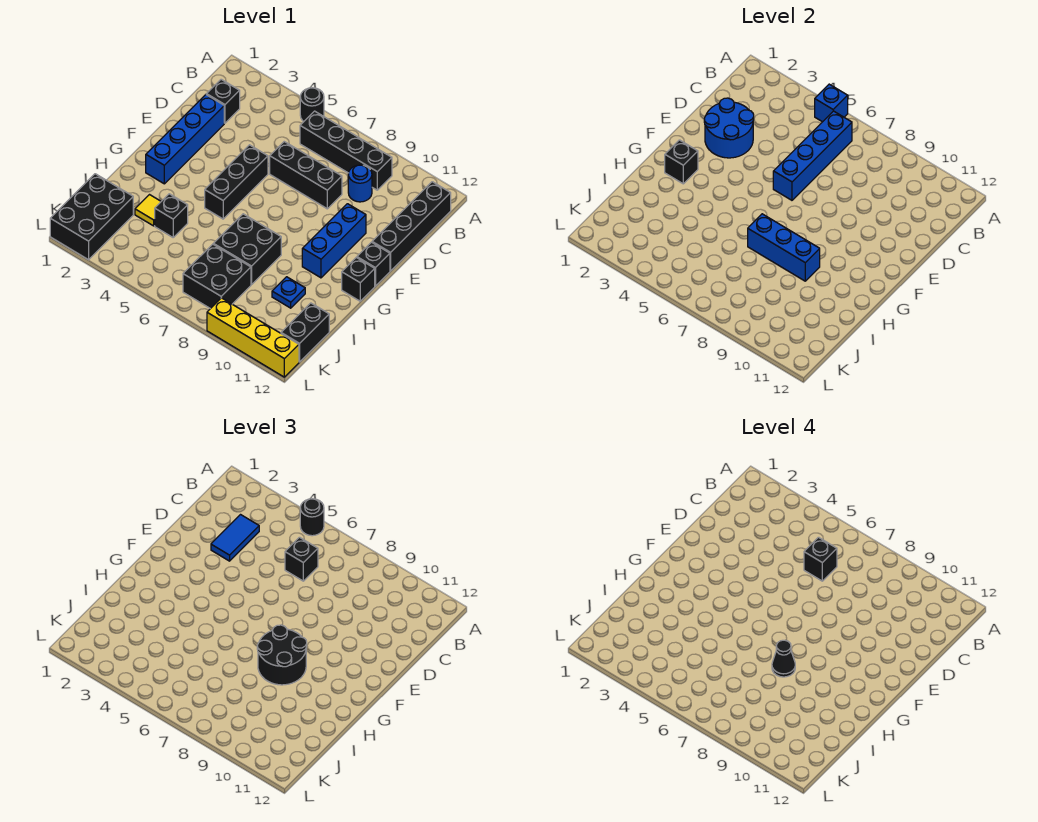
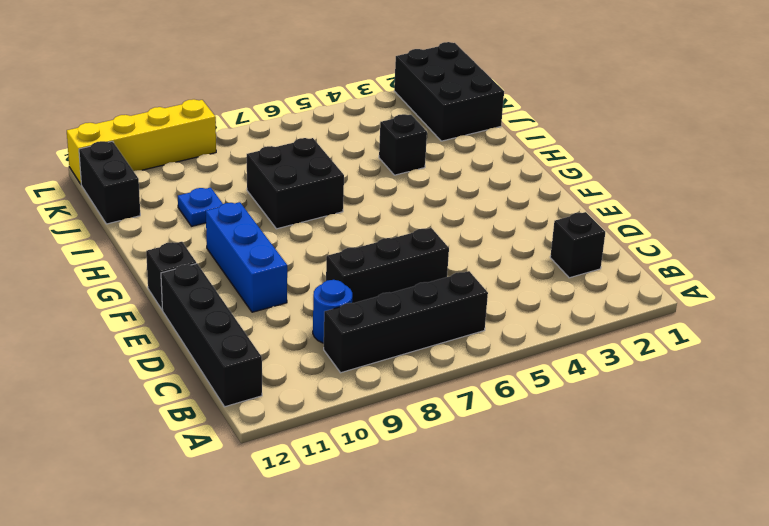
none -> black round brick A5 level 1
none -> blue brick D2:G2 level 1
none -> black brick E5:G5 level 1
none -> black brick G12 level 1

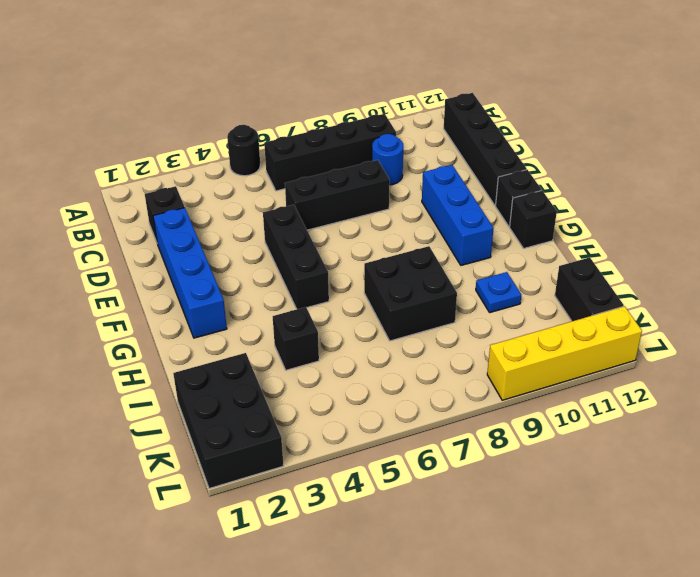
none -> yellow tile I3 level 1
none -> black brick J7:K8 level 1
none -> blue brick A5 level 2
none -> blue brick B6:E6 level 2

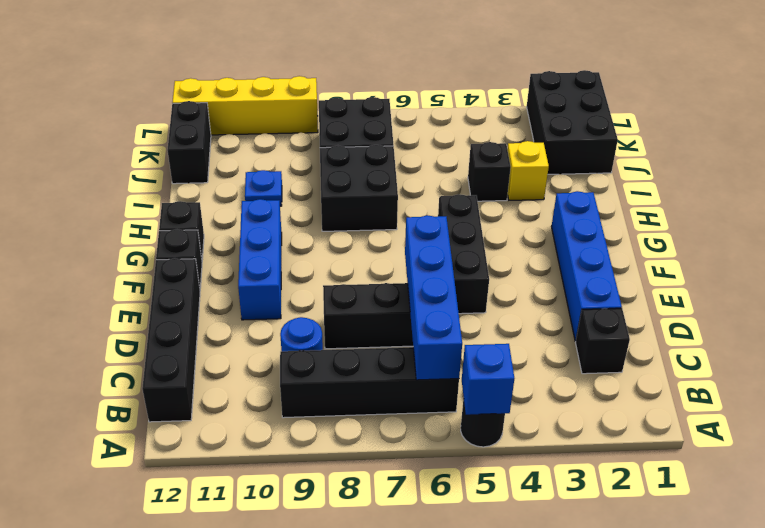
yellow brick I3 level 1 -> yellow tile I3 level 1
none -> blue round brick D2:E3 level 2
none -> black brick G2 level 2
none -> blue brick H7:H9 level 2
none -> black round brick A5 level 3

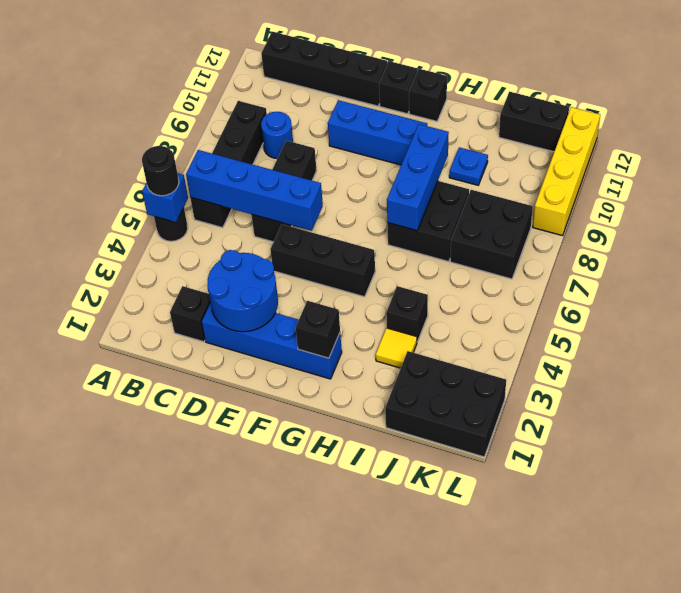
none -> blue tile C3:D3 level 3
none -> black brick C6 level 3
none -> black round brick G8:H9 level 3
none -> black brick C6 level 4

